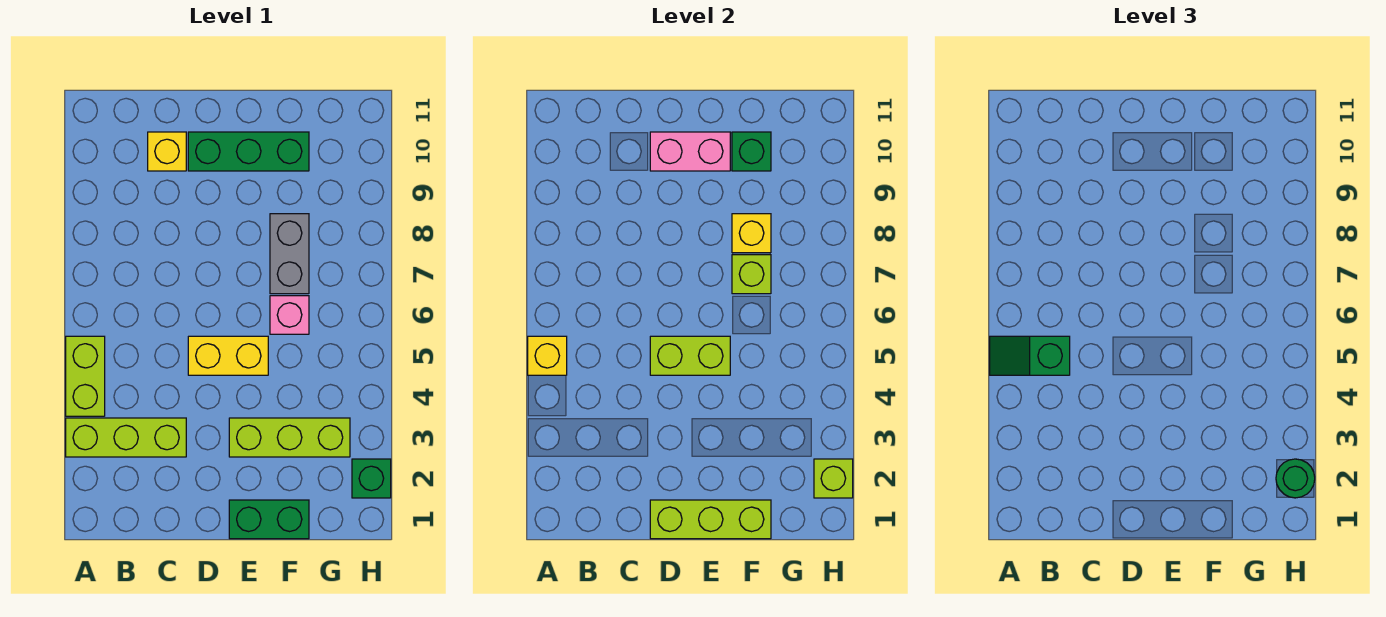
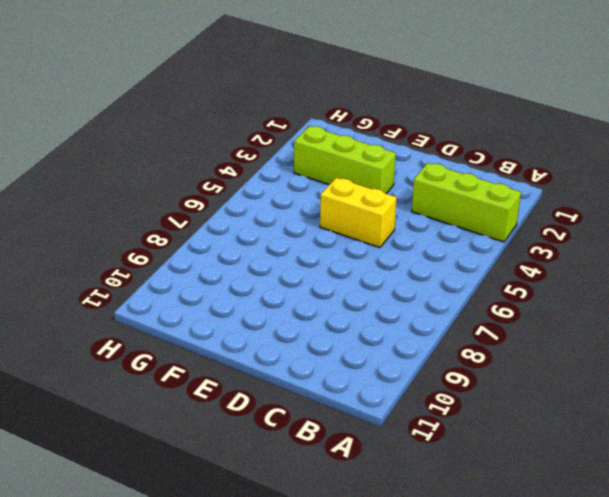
none -> lime brick A4:A5 level 1
none -> yellow brick C10 level 1
none -> green brick D10:F10 level 1

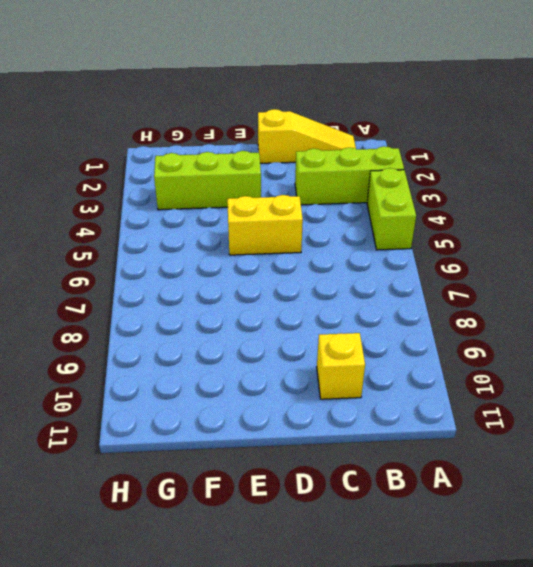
yellow slope B1:D1 level 1 top D -> none
none -> green brick D10:F10 level 1
none -> green brick E1:F1 level 1
none -> pink brick F6 level 1

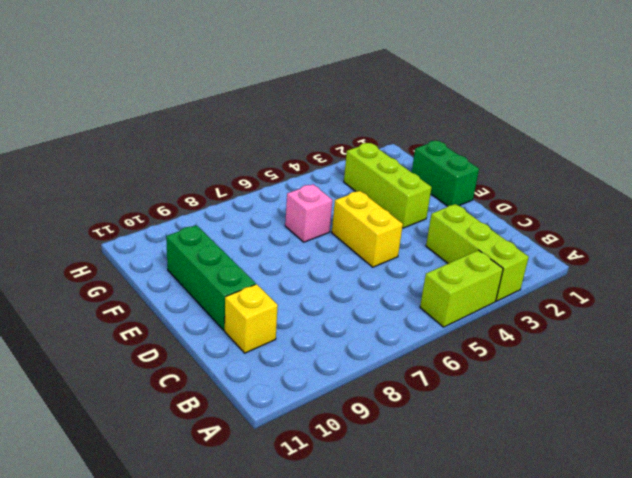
none -> grey brick F7:F8 level 1
none -> green brick H2 level 1
none -> yellow brick A5 level 2

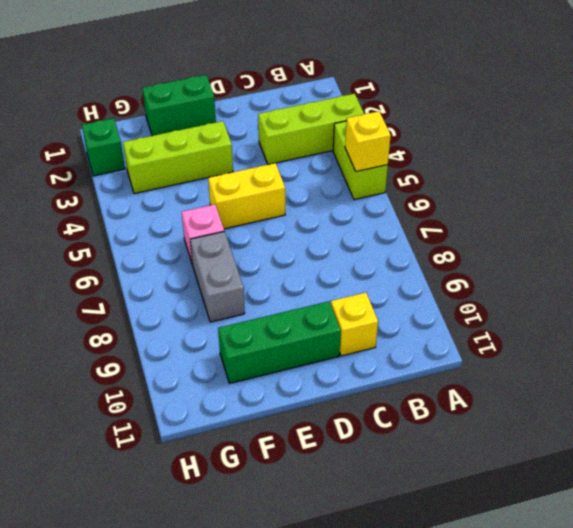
none -> lime brick D1:F1 level 2
none -> lime brick D5:E5 level 2
none -> pink brick D10:E10 level 2

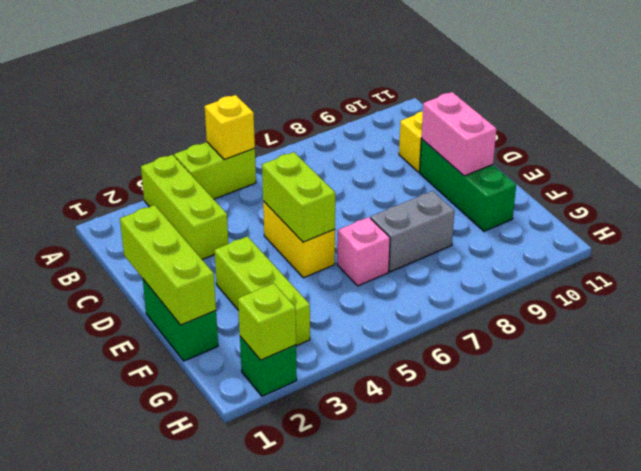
none -> lime brick F7 level 2
none -> yellow brick F8 level 2
none -> green brick F10 level 2

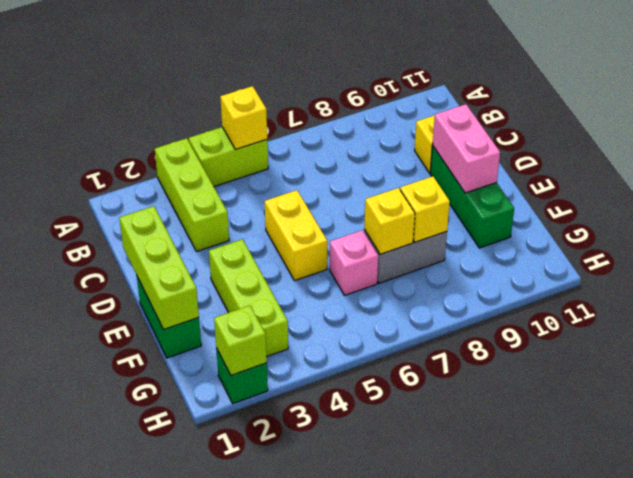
yellow brick F7 level 2 -> lime brick F7 level 2
none -> lime brick D5:E5 level 2
none -> green brick F10 level 2
none -> green slope A5:B5 level 3 top B

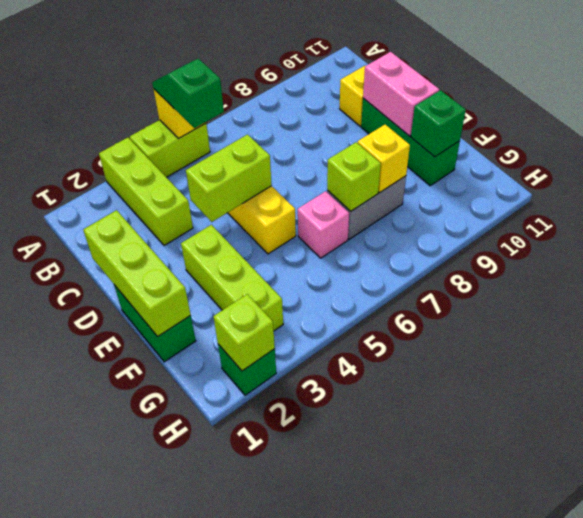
lime brick D4:D5 level 2 -> lime brick D5:E5 level 2
none -> green round brick H2 level 3

